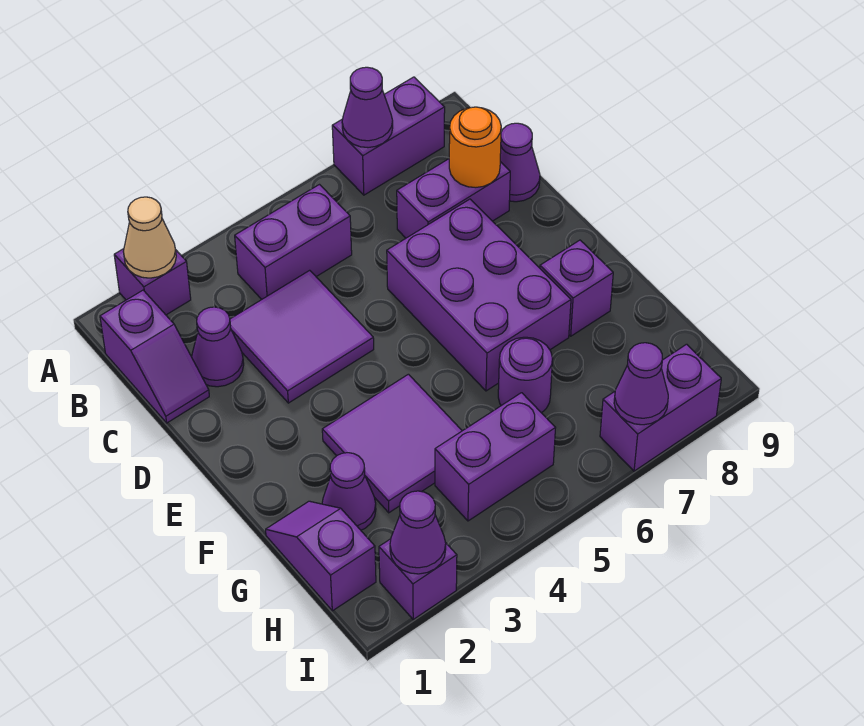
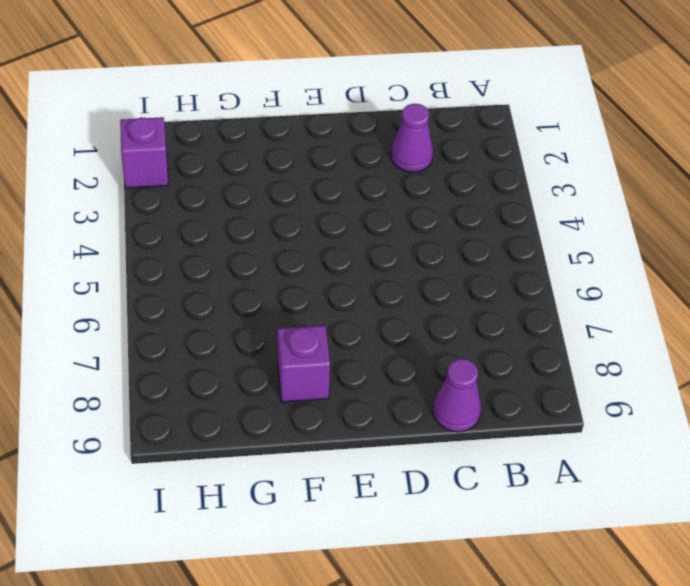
none -> purple brick A2 level 1
none -> purple brick A7:A8 level 1
none -> purple slope B1:C1 level 1 top B

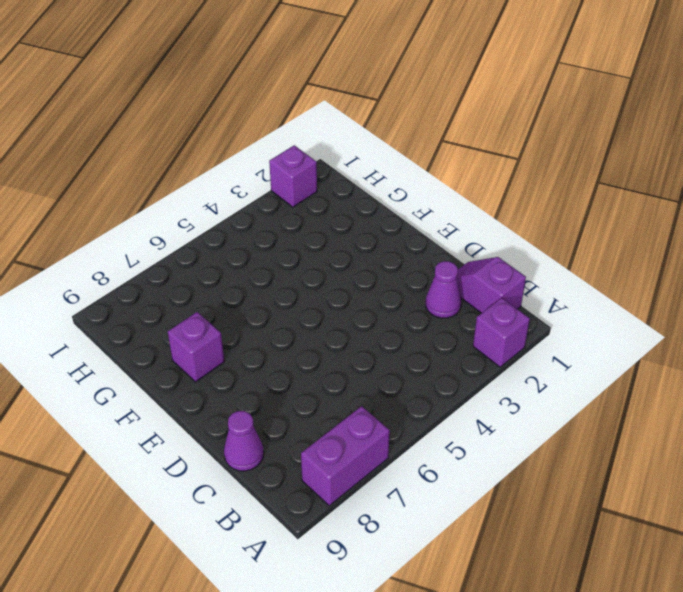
none -> purple brick B4:B5 level 1
none -> purple tile C3:D4 level 1
none -> purple brick C7:C8 level 1

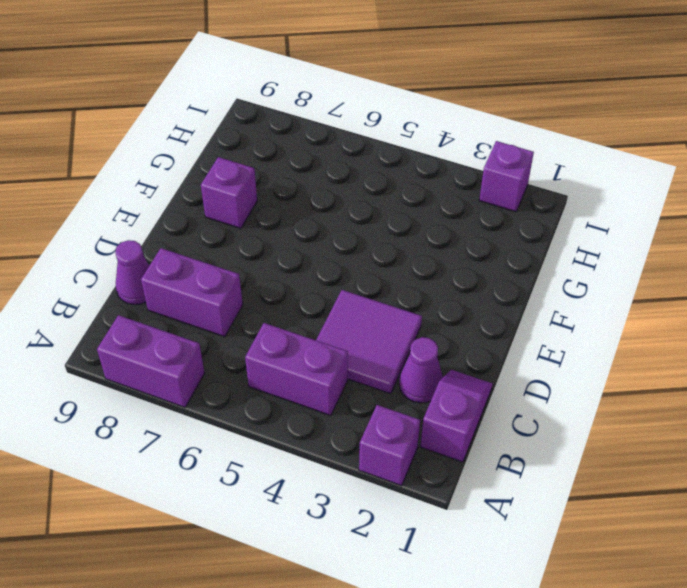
none -> purple brick D6:F7 level 1
none -> purple tile F3:G4 level 1
none -> purple slope G1:H1 level 1 top H

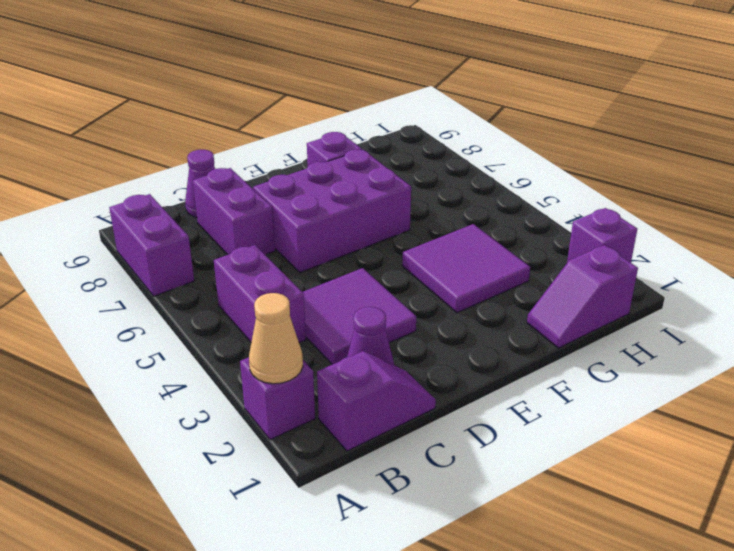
none -> purple cone G2 level 1
none -> purple round brick G6 level 1
none -> purple brick H4:H5 level 1

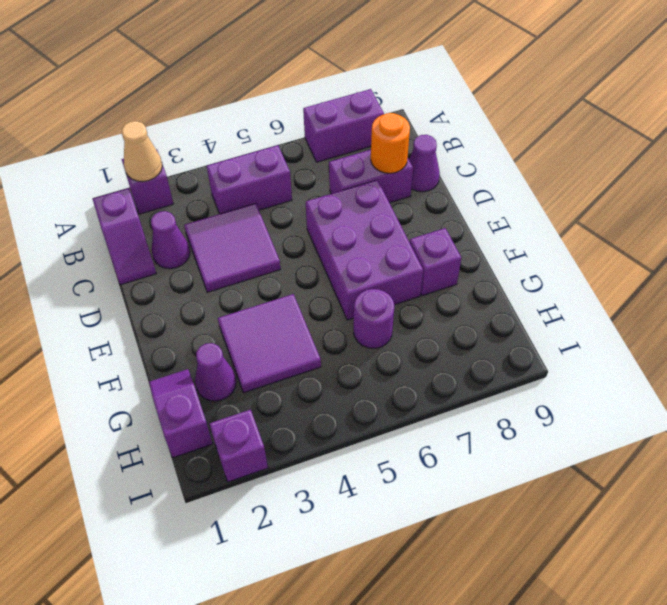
none -> purple brick H4:H5 level 1
none -> purple brick I7:I8 level 1
none -> purple cone A7 level 2

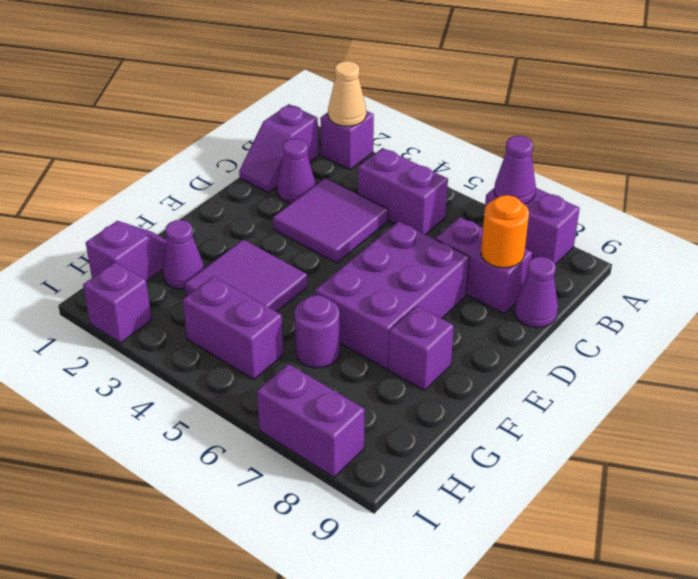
none -> purple cone I2 level 2
none -> purple cone I7 level 2

